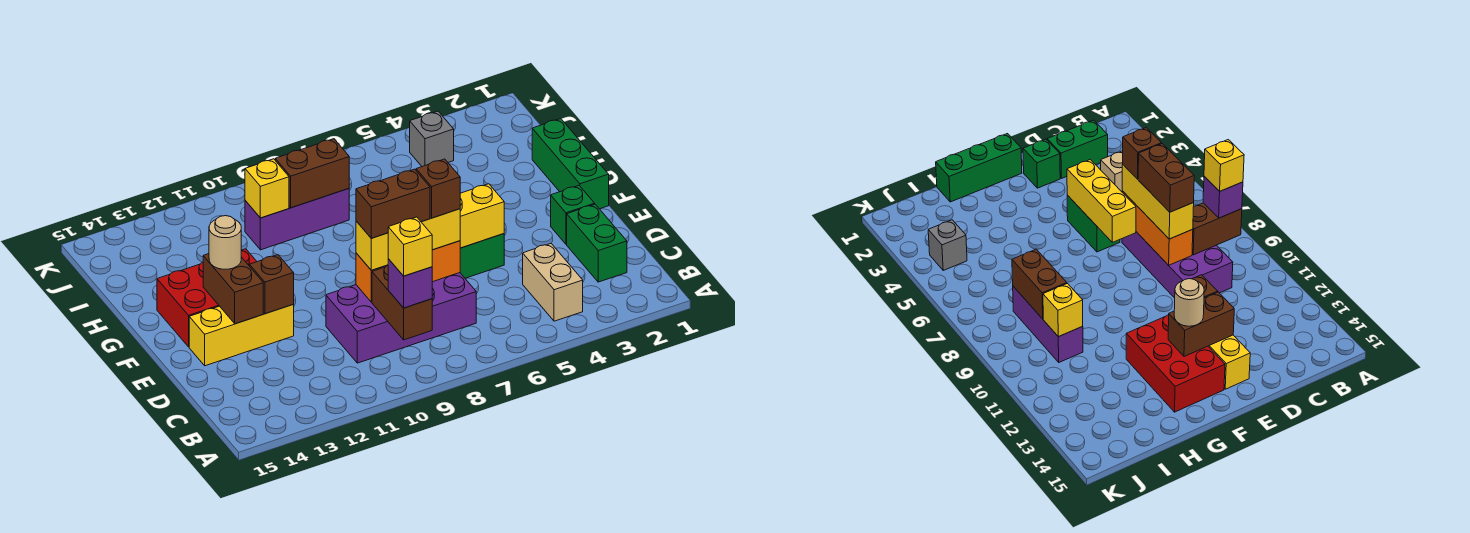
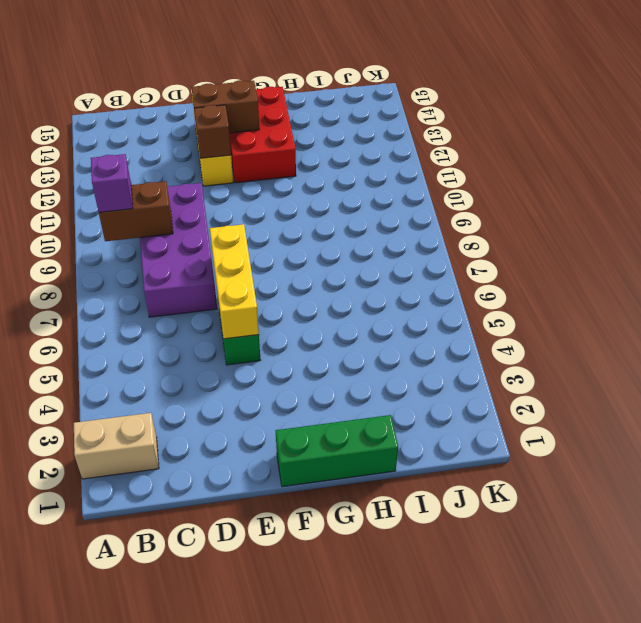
tan brick A2:B2 level 1 -> tan brick B4:C4 level 1
none -> green brick C2:D2 level 1
none -> green brick E2 level 1
none -> purple brick I8:I10 level 1

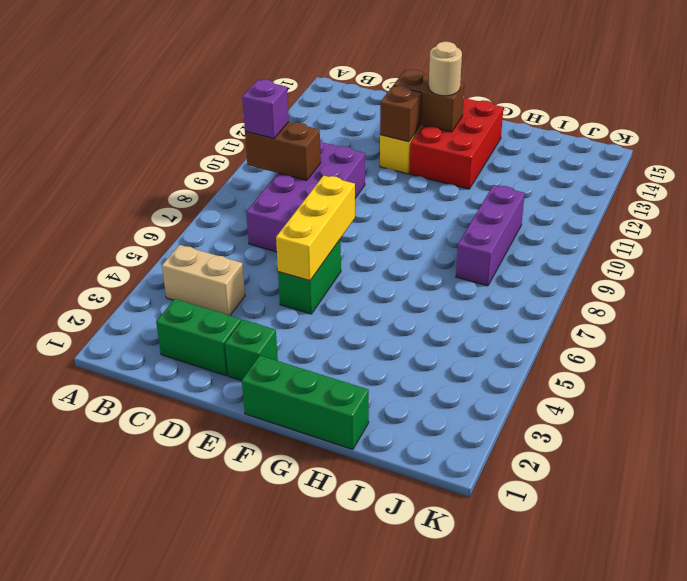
none -> grey brick J4 level 1
none -> orange brick D7:D9 level 2
none -> brown brick I8:I9 level 2

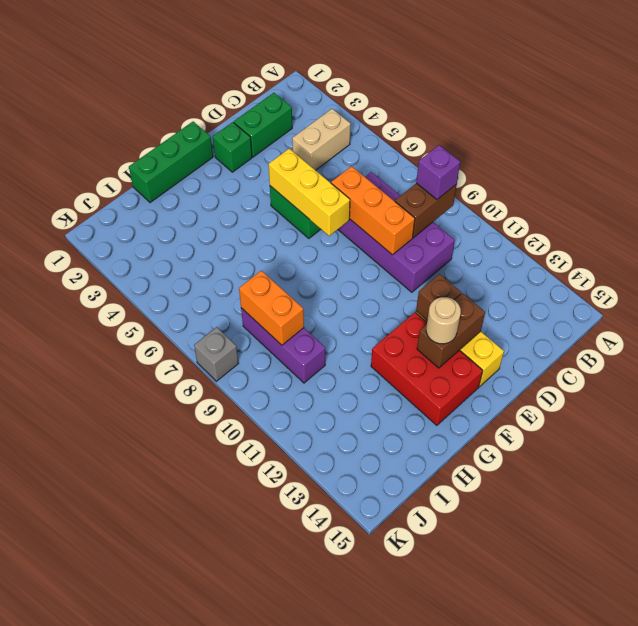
orange brick I8:I9 level 2 -> brown brick I8:I9 level 2
grey brick K8 level 1 -> grey brick J4 level 1
none -> yellow brick I10 level 2
none -> yellow brick D7:D9 level 3
none -> yellow brick B9 level 4

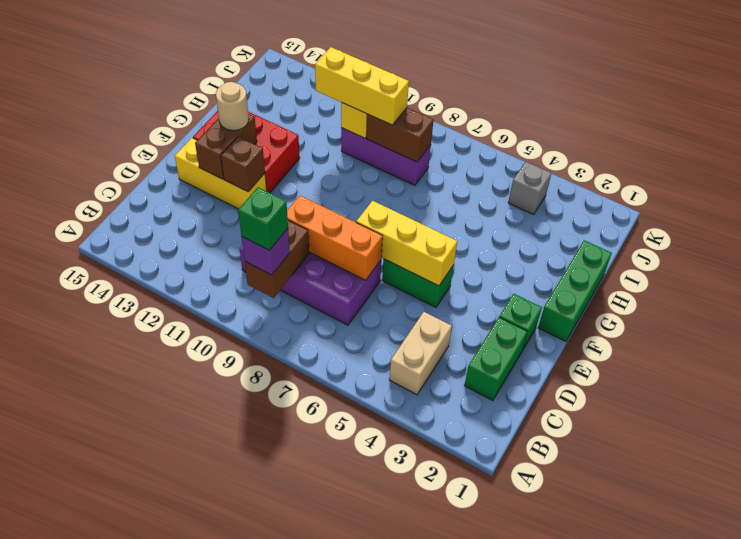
green brick B9 level 4 -> yellow brick B9 level 4
yellow brick I9:I11 level 3 -> yellow brick D7:D9 level 3
none -> brown brick D7 level 4
none -> brown brick D8:D9 level 4

